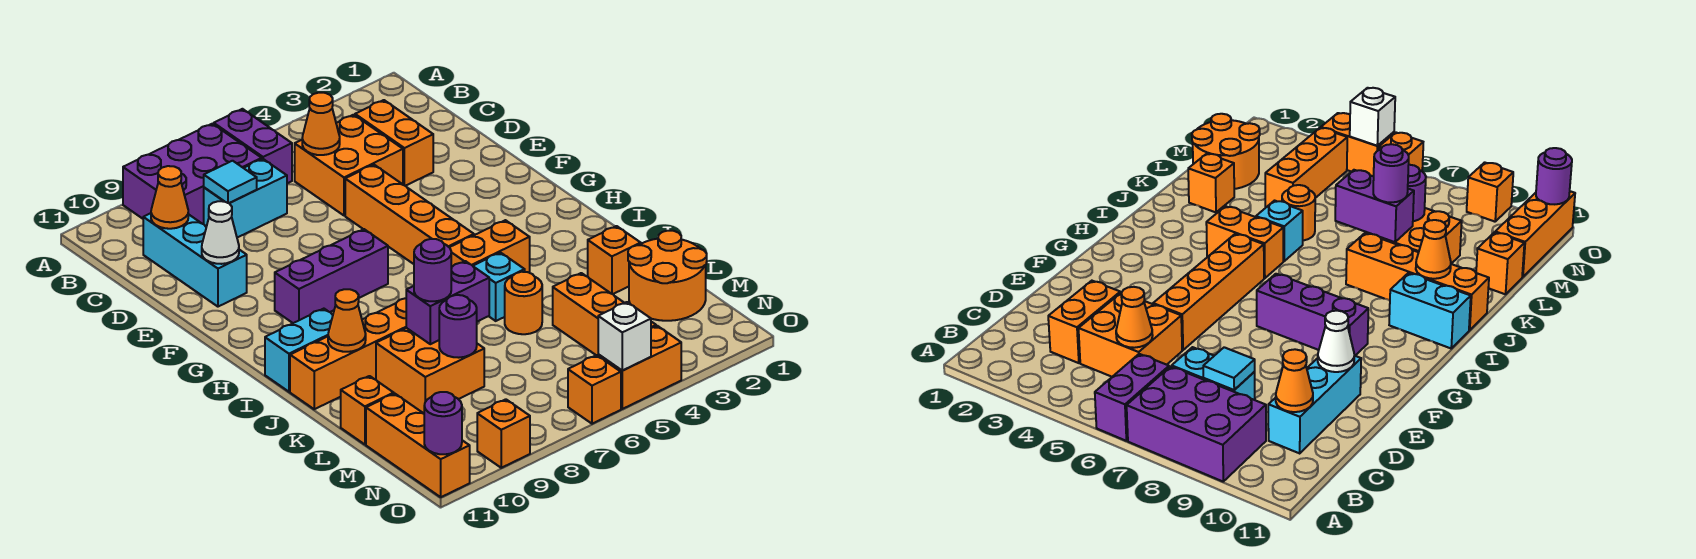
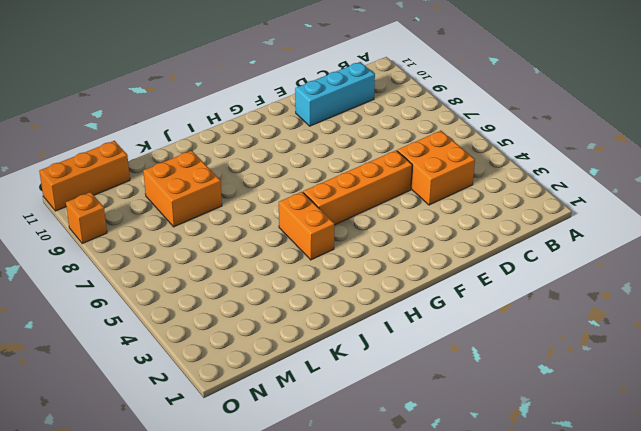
none -> purple brick A6:B6 level 1
none -> purple brick A7:B9 level 1
none -> orange brick C3:D3 level 1
none -> cyan brick C7:C8 level 1

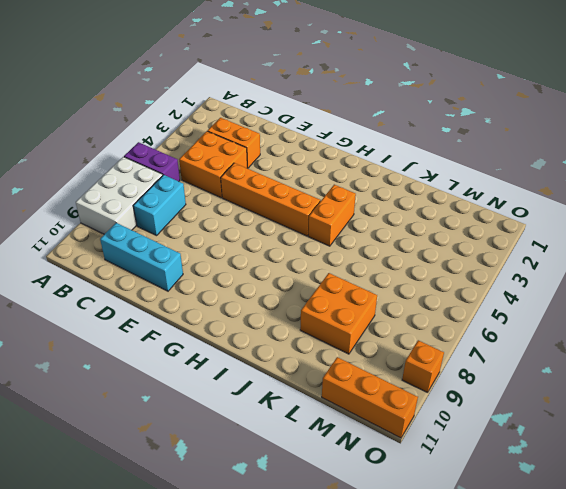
white brick A7:B9 level 1 -> purple brick A7:B9 level 1
none -> purple brick G7:G9 level 1
none -> cyan brick I10:I11 level 1
none -> cyan brick J5 level 1
none -> orange brick J8:J11 level 1

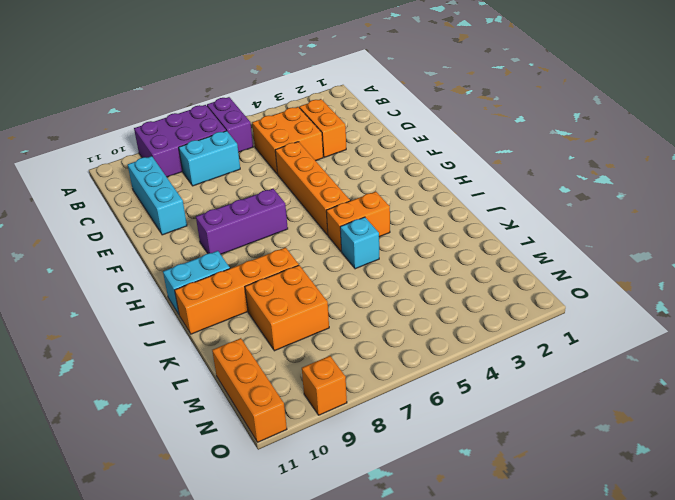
none -> orange brick K2 level 1
none -> orange round brick K5 level 1
none -> orange round brick L1:M2 level 1
none -> orange brick L4:N4 level 1

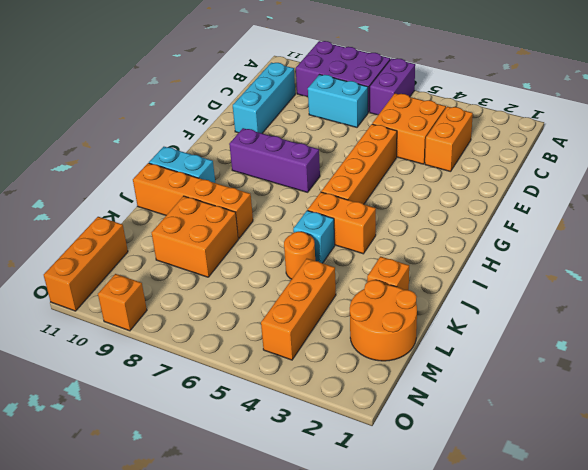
none -> orange brick L11 level 1
none -> orange brick O4:O5 level 1
none -> orange brick O6 level 1
none -> orange cone C5 level 2

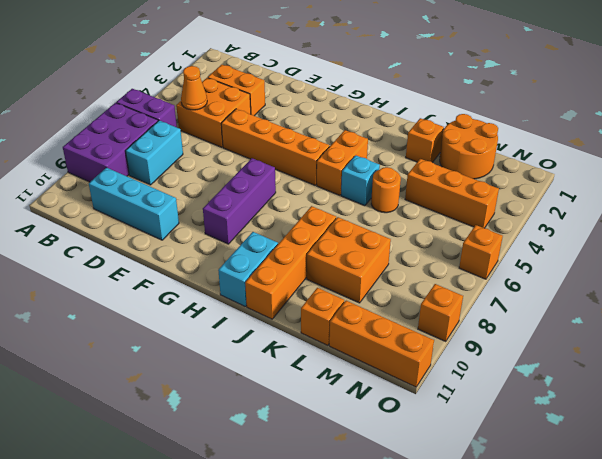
none -> orange brick O4:O5 level 1
none -> cyan tile C8 level 2
none -> orange cone C10 level 2
none -> white cone E10 level 2

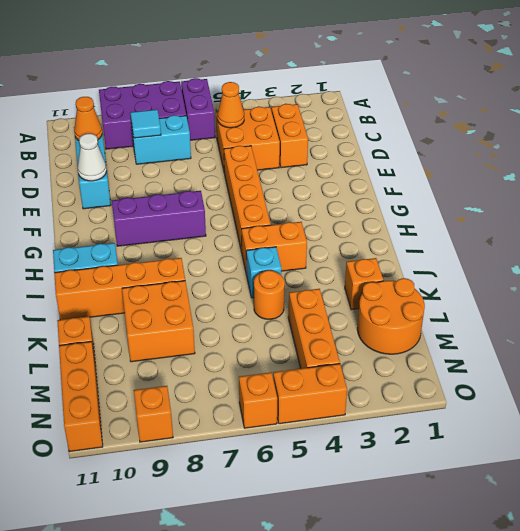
none -> orange cone J10 level 2
none -> purple brick K7:K8 level 2
none -> purple round brick L8 level 2
none -> white brick O5 level 2

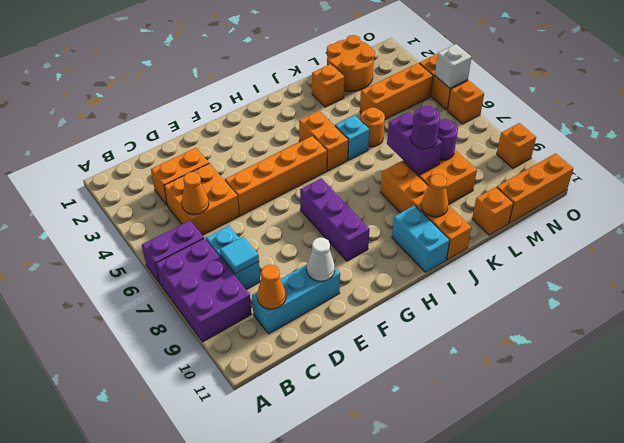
none -> purple round brick O11 level 2

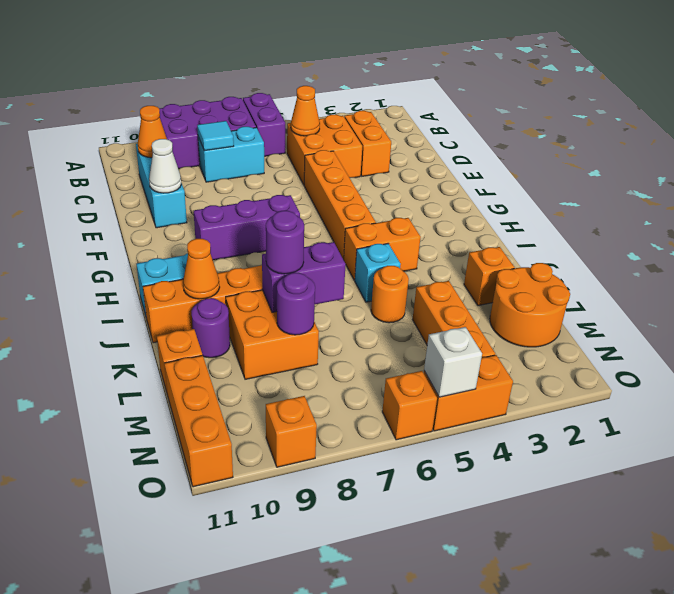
purple round brick K10 level 1 -> purple round brick O11 level 2

